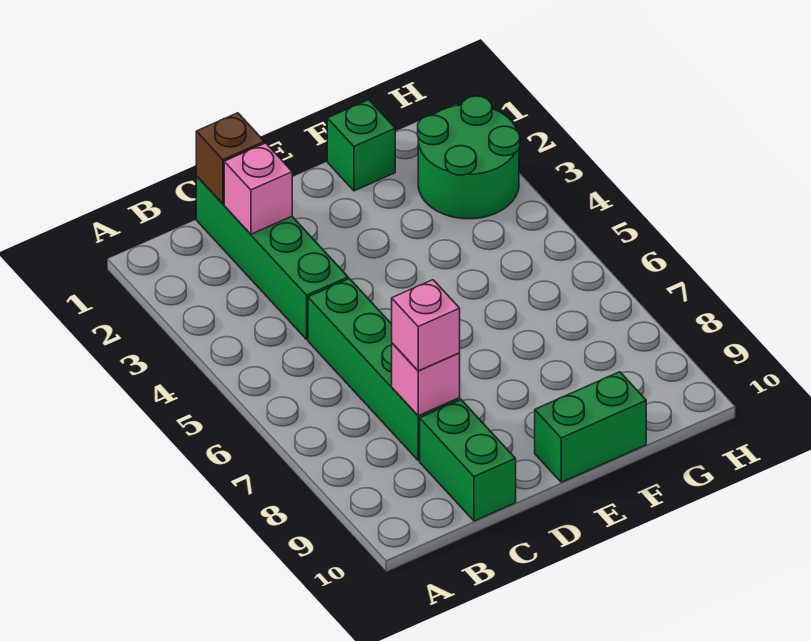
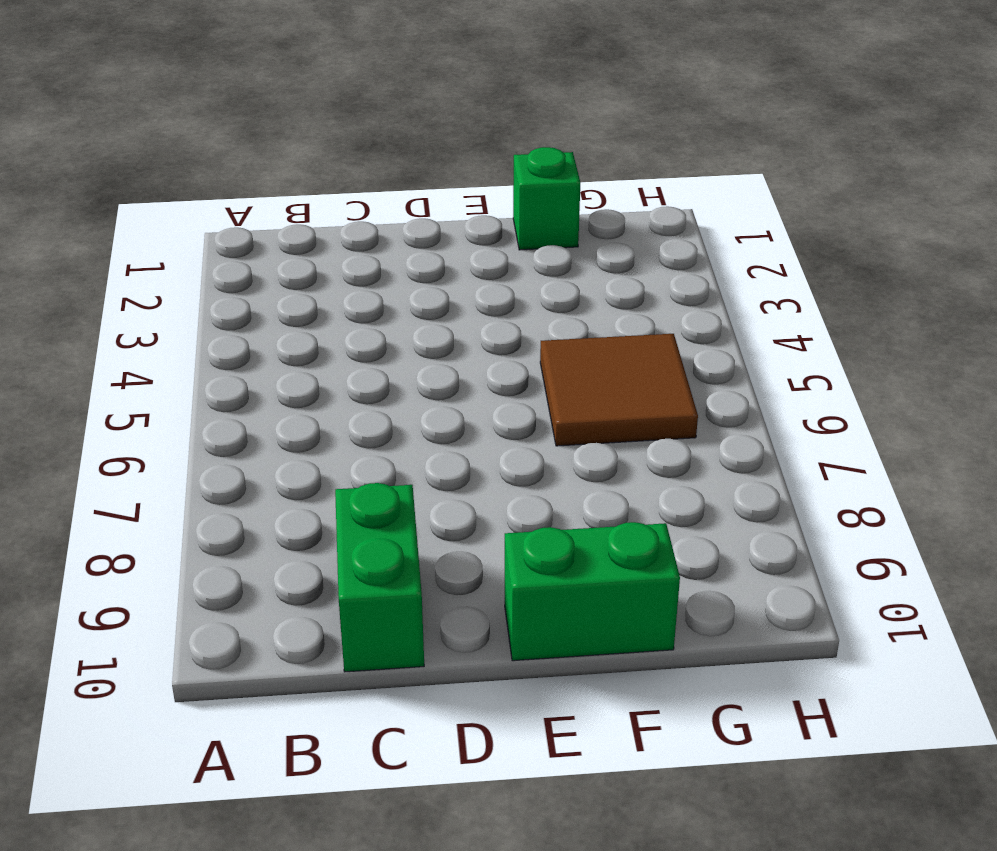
brown tile F5:G6 level 1 -> none
none -> green brick C1:C4 level 1
none -> green brick C5:C8 level 1

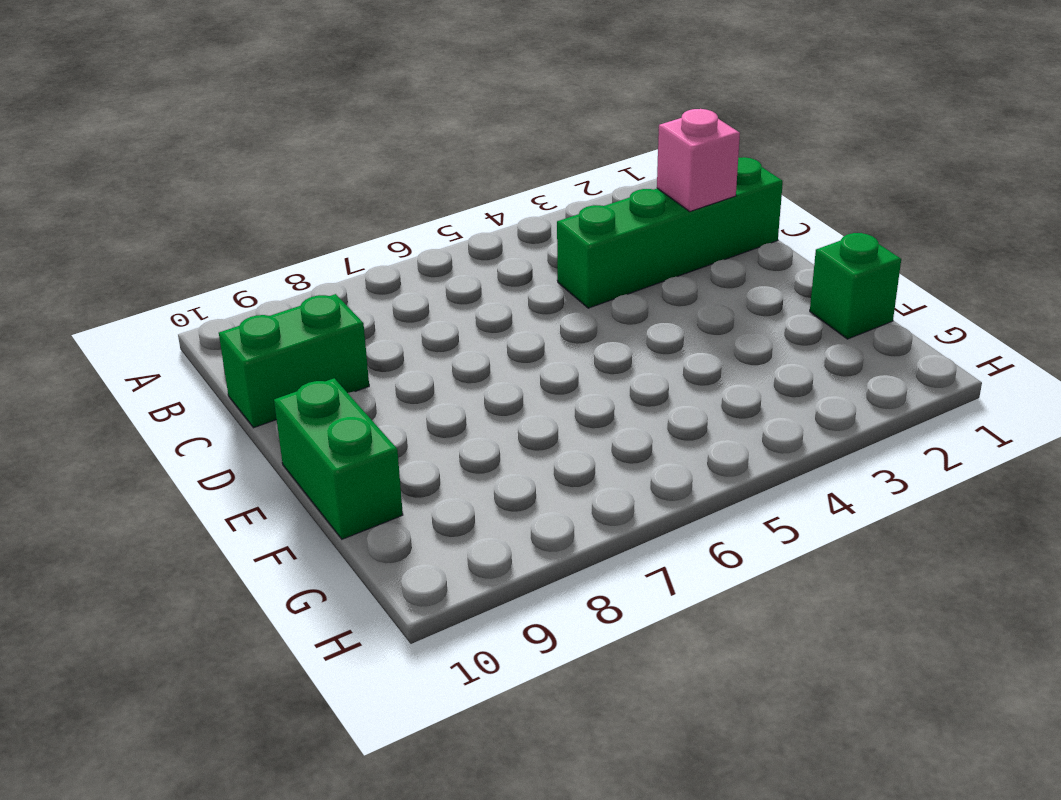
none -> green brick C5:C8 level 1
none -> green round brick G2:H3 level 1

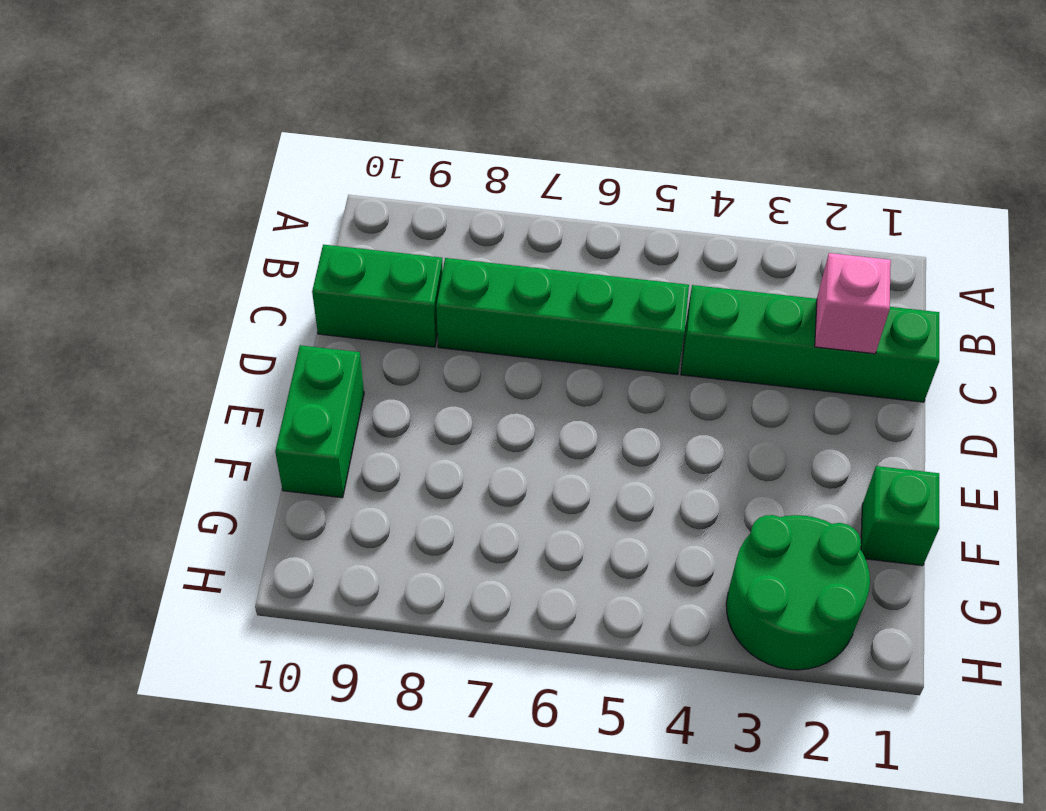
none -> brown brick C1 level 2
none -> pink brick C8 level 2

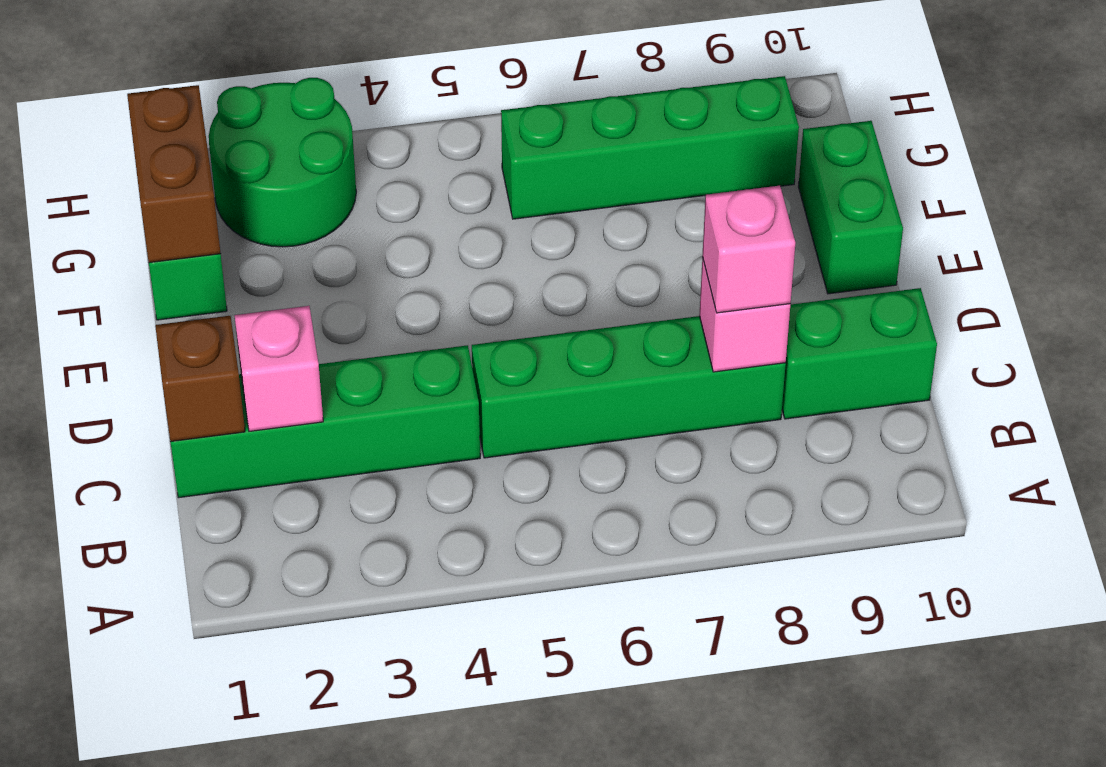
brown brick F1:G1 level 2 -> none
green brick G6:G9 level 1 -> none

